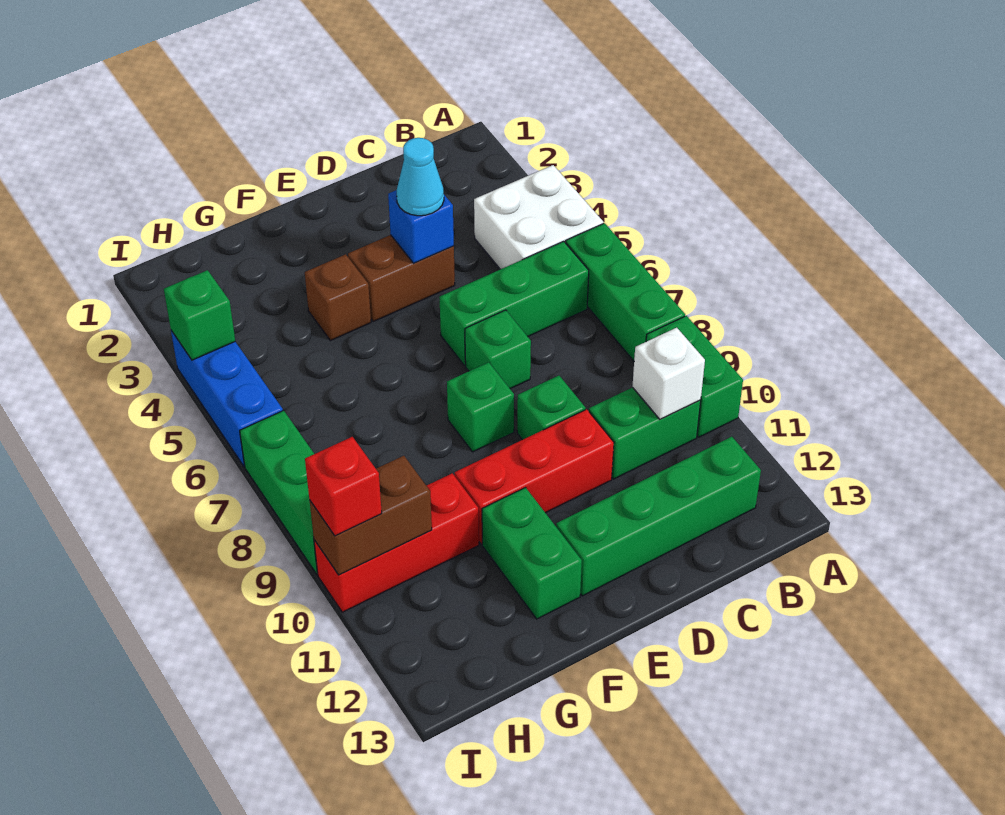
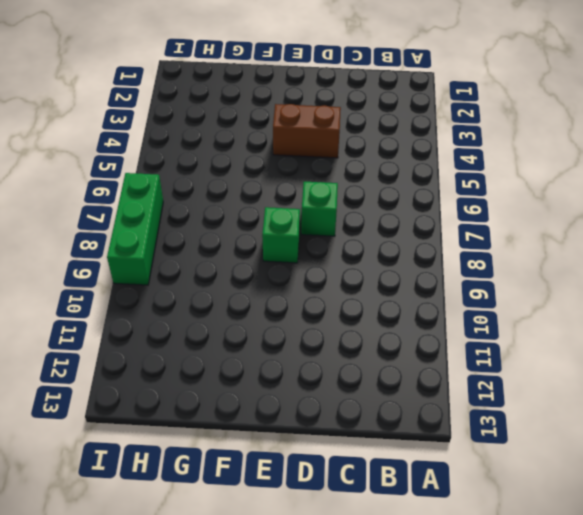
none -> white brick A4:B5 level 1
none -> green brick A6:A8 level 1
none -> green brick A9:A10 level 1

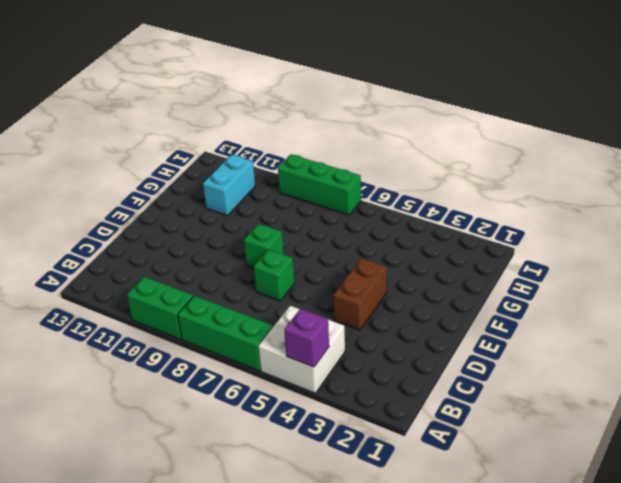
purple brick A4 level 2 -> none
cyan brick G11:H11 level 1 -> none
none -> green brick B6:D6 level 1
none -> green brick B10:C10 level 1
none -> green brick B12:E12 level 1

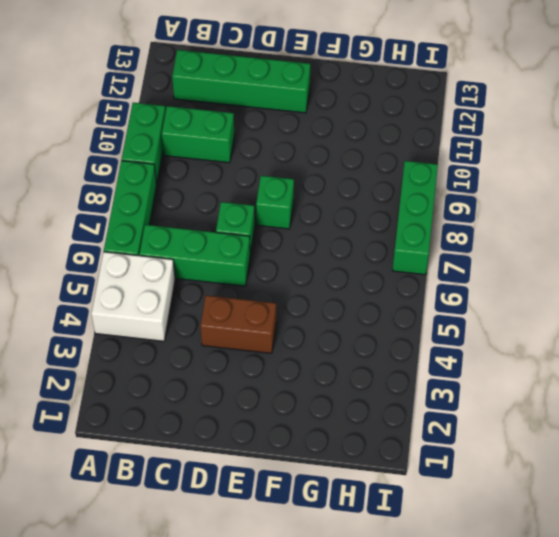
none -> green brick D9 level 1
none -> red brick D10:F10 level 1
none -> brown brick F4 level 1

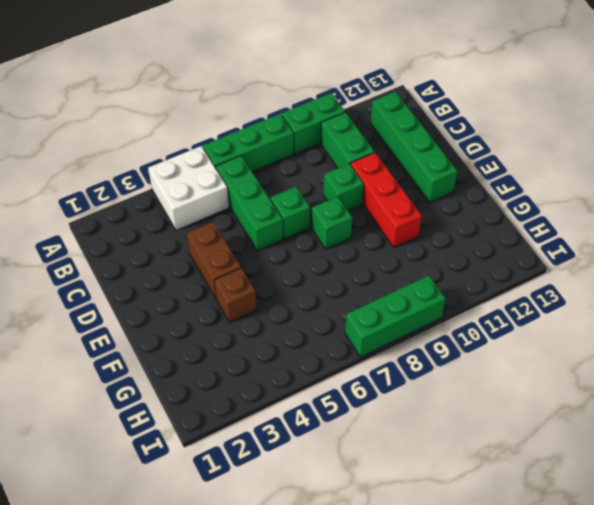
none -> green brick F11:F12 level 1
none -> red brick G10:I10 level 1
none -> blue brick I4:I6 level 1

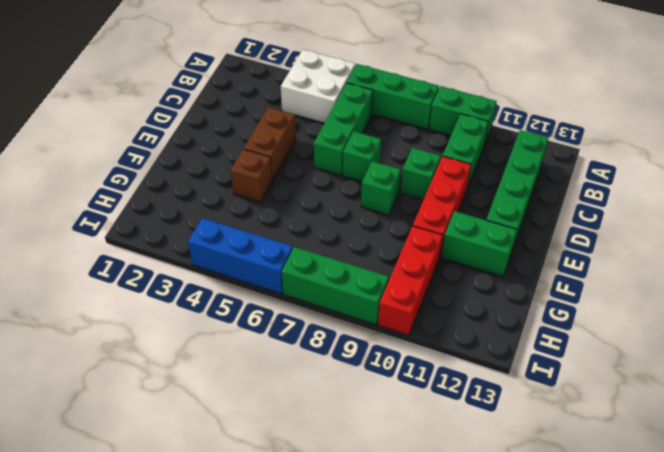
none -> white brick B10 level 2
none -> blue brick D4 level 2
none -> brown brick H10:I10 level 2

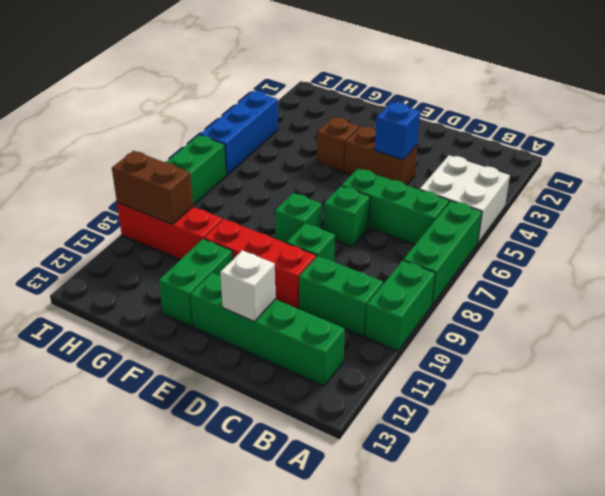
white brick D12 level 2 -> white brick B10 level 2
none -> green brick I4 level 2
none -> cyan cone D4 level 3
none -> red brick I10 level 3

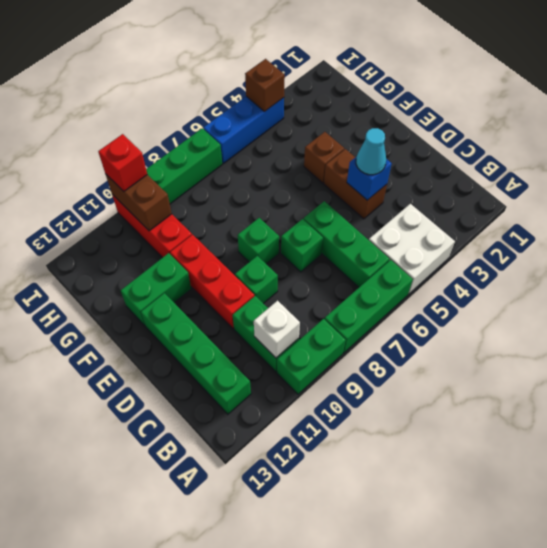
brown brick I4 level 2 -> green brick I4 level 2

